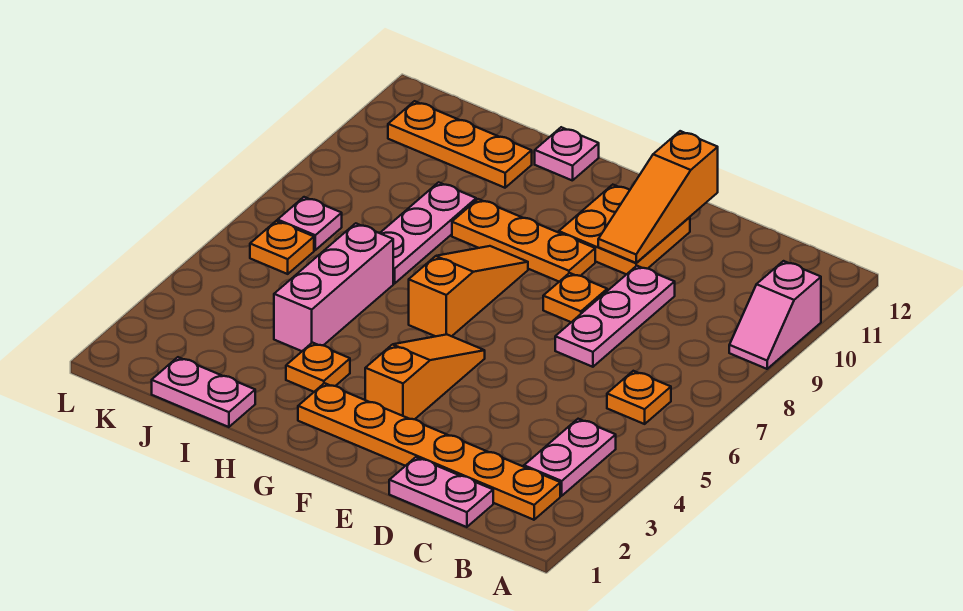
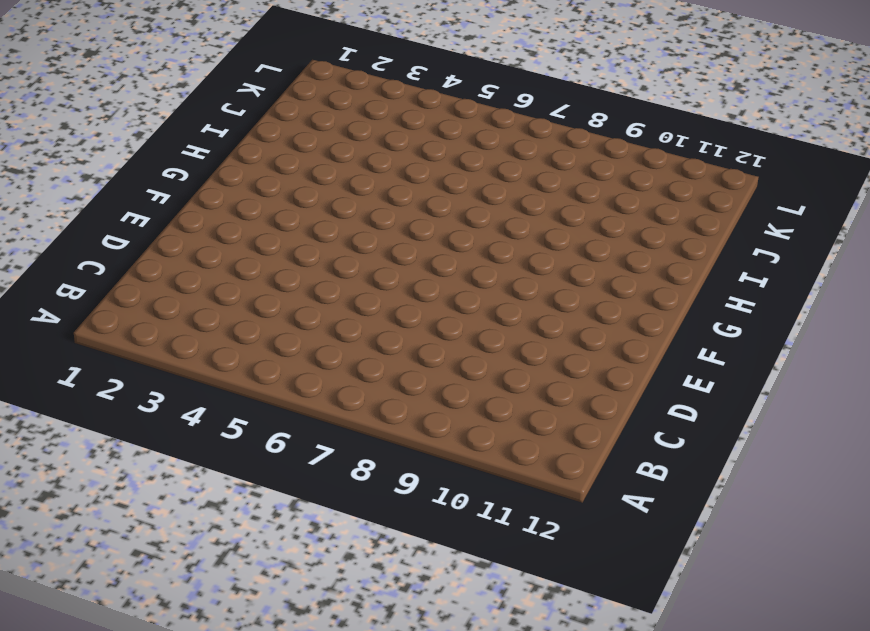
none -> pink slope A9:A10 level 1 top 10
none -> orange plate B2:G2 level 1
none -> pink plate B3:B4 level 1

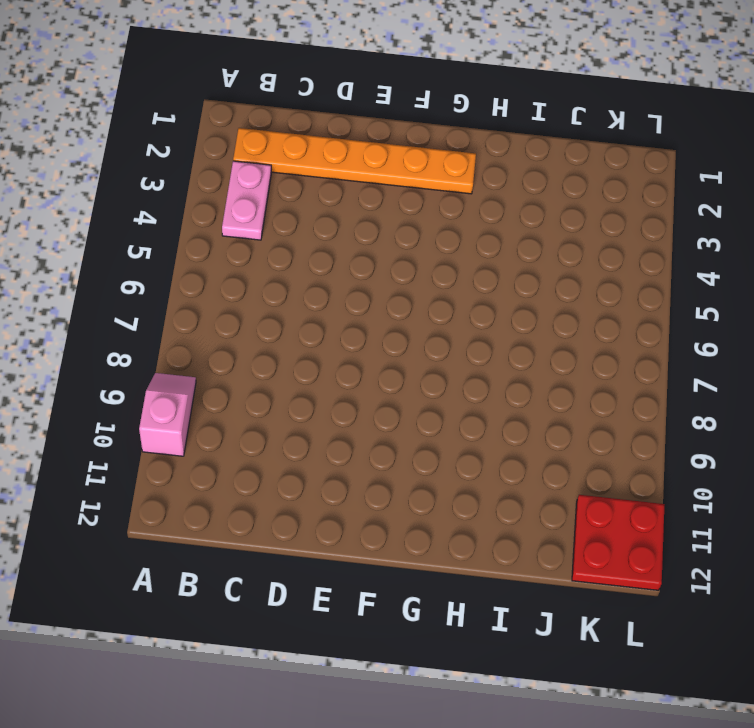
red plate K11:L12 level 1 -> orange plate I11:K11 level 1
none -> orange plate B6 level 1
none -> pink plate C1:D1 level 1
none -> pink plate D7:D9 level 1

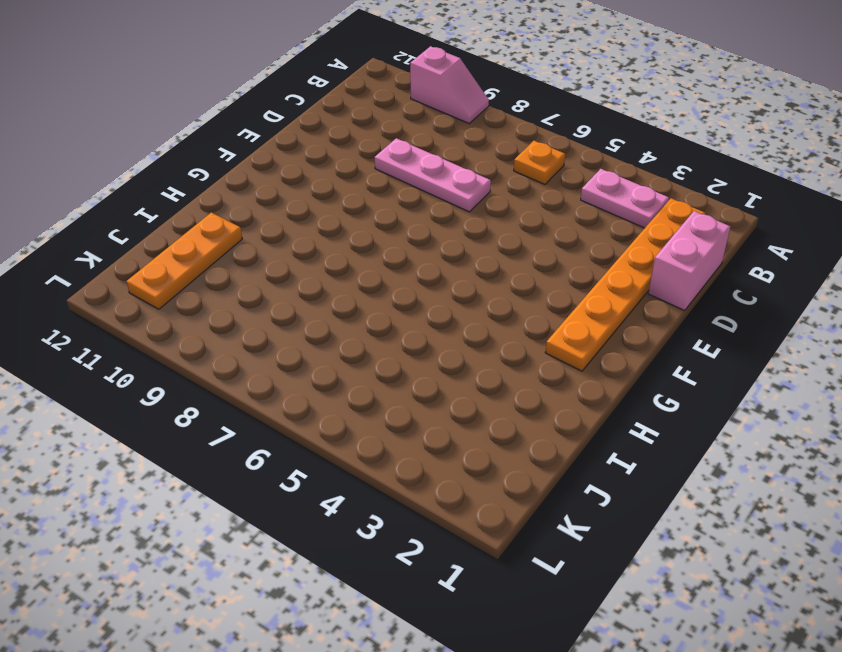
pink brick C1:D1 level 1 -> pink plate C1:D1 level 1
none -> orange plate E8 level 1
none -> orange plate E10:F11 level 1
none -> orange slope F3:F5 level 1 top 3

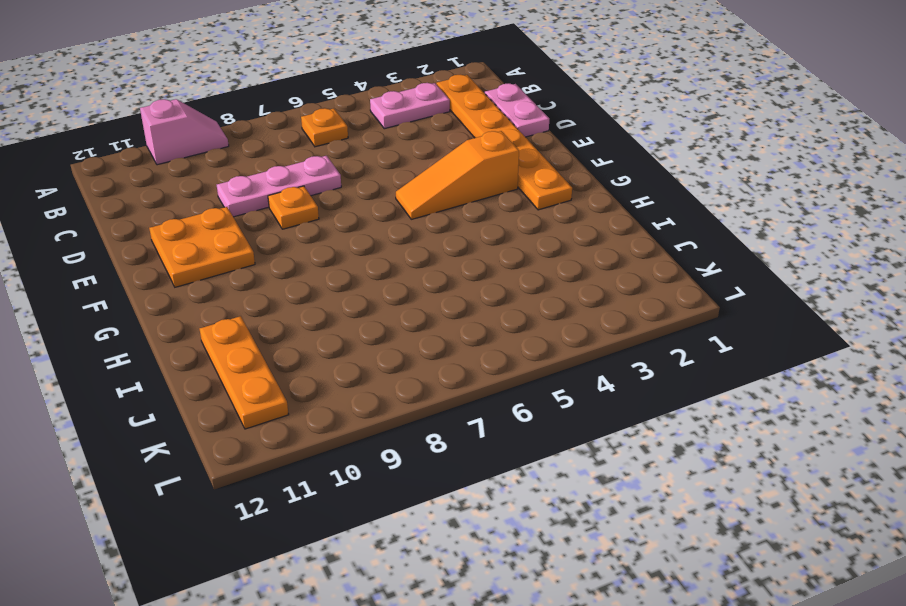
none -> orange plate F9:H9 level 1
none -> orange slope G6:G8 level 1 top 6
none -> orange plate H3 level 1

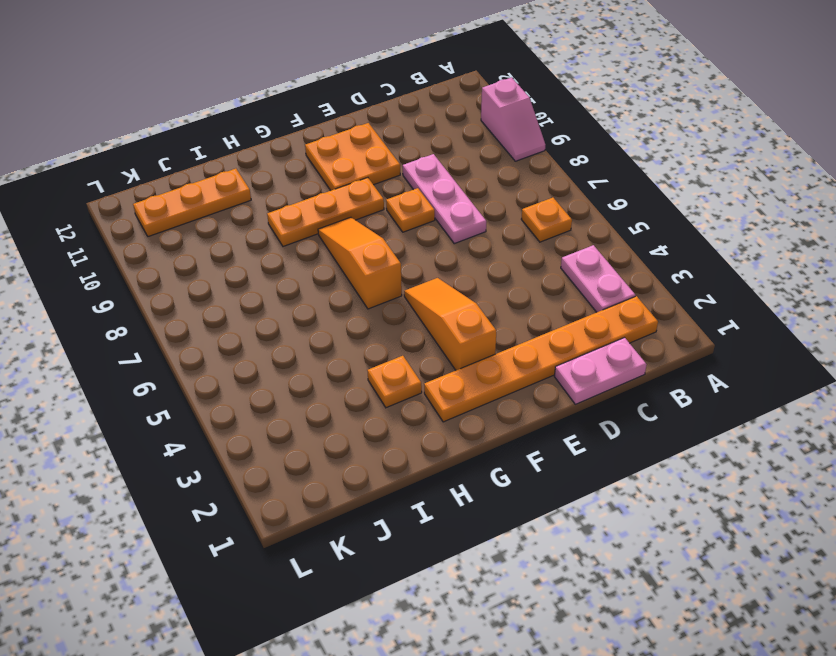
none -> pink plate H12 level 1
none -> pink plate I1:J1 level 1
none -> pink brick I4:I6 level 1

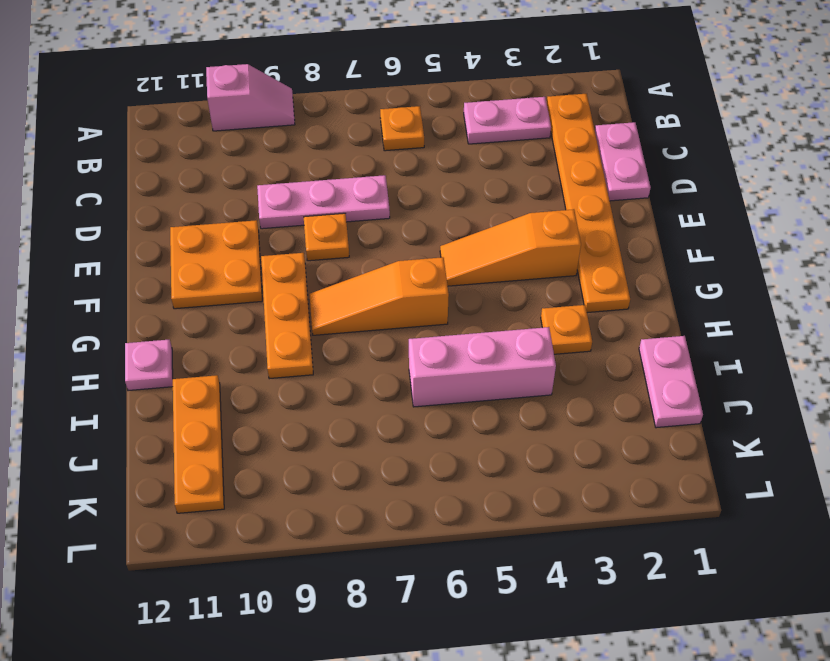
none -> pink plate I7:I9 level 1
none -> orange plate K6 level 1
none -> pink plate K7 level 1

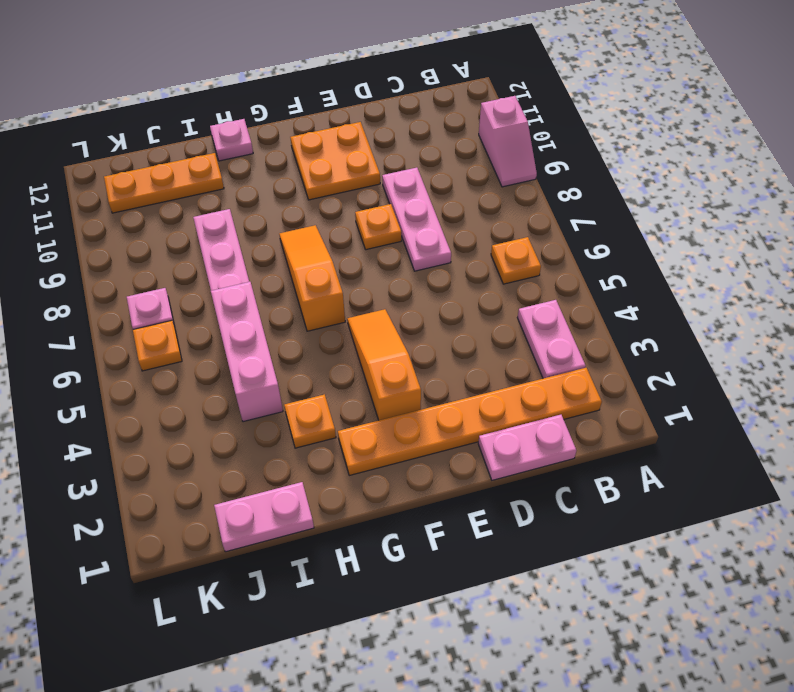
none -> orange plate F9:H9 level 1
none -> orange slope E10:E12 level 2 top 12

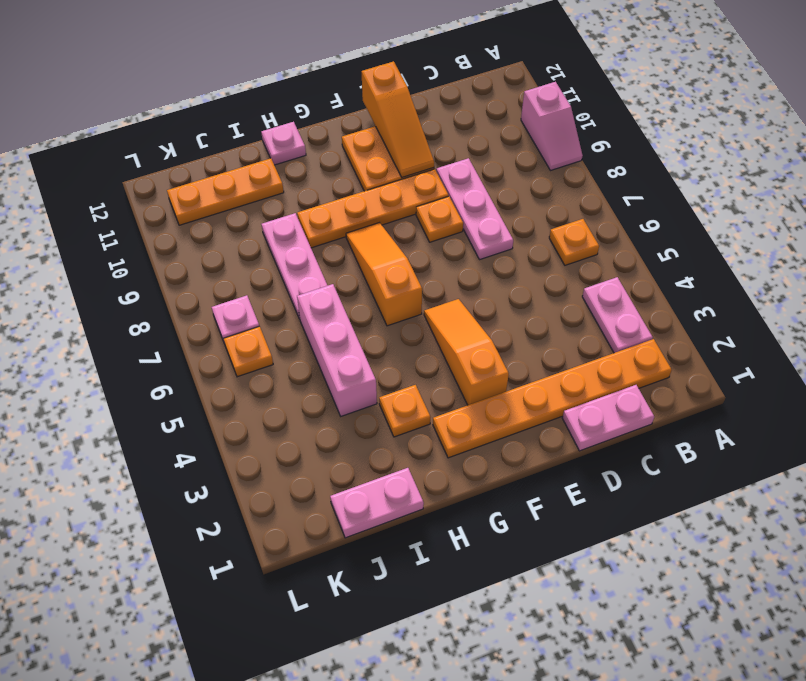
orange plate E9:H9 level 1 -> orange plate F9:H9 level 1

